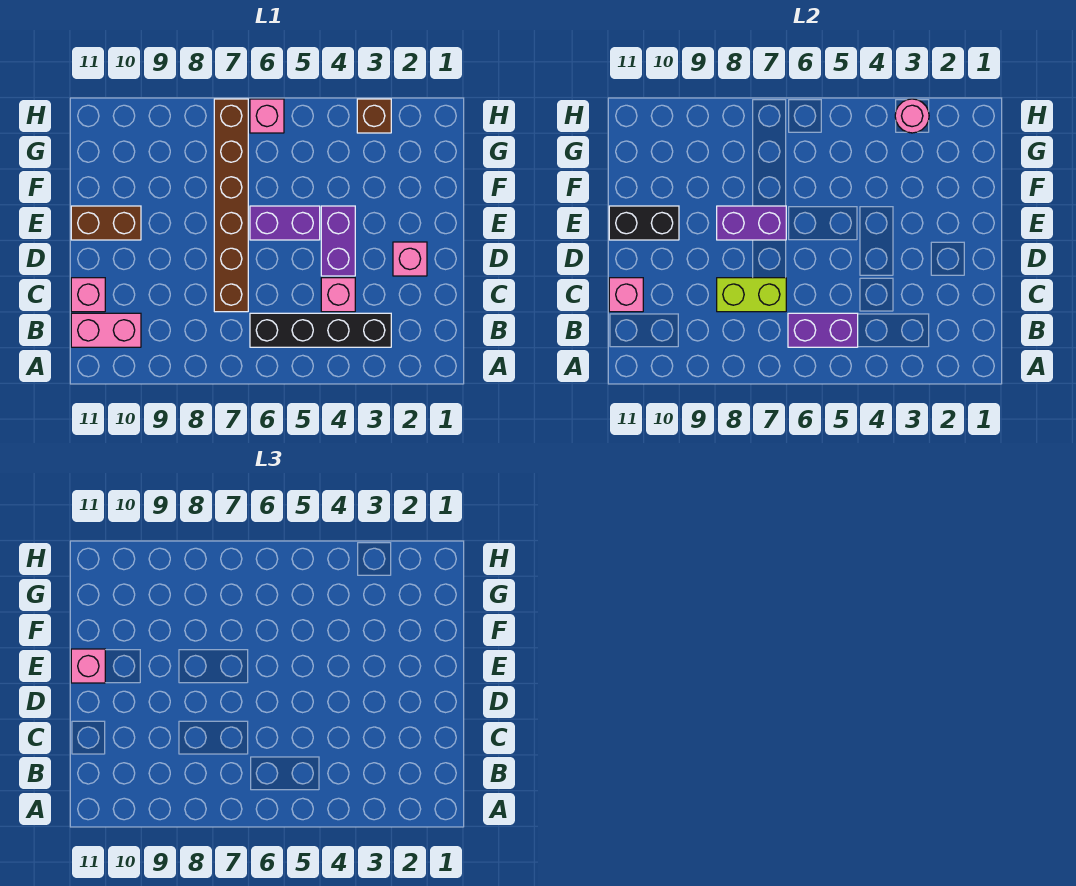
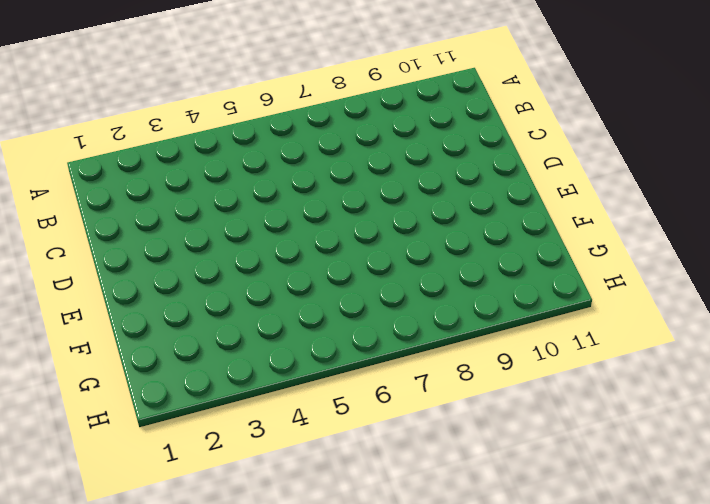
none -> black brick B3:B6 level 1
none -> pink brick B10:B11 level 1
none -> pink brick C4 level 1

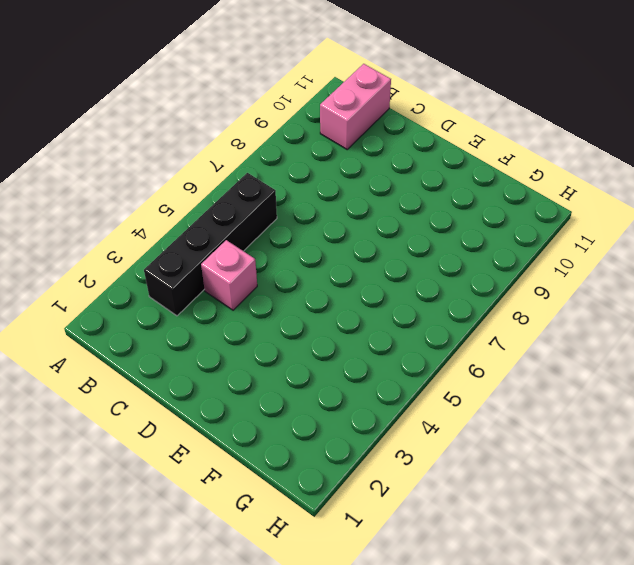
none -> brown brick C7:H7 level 1
none -> pink brick C11 level 1
none -> pink brick D2 level 1

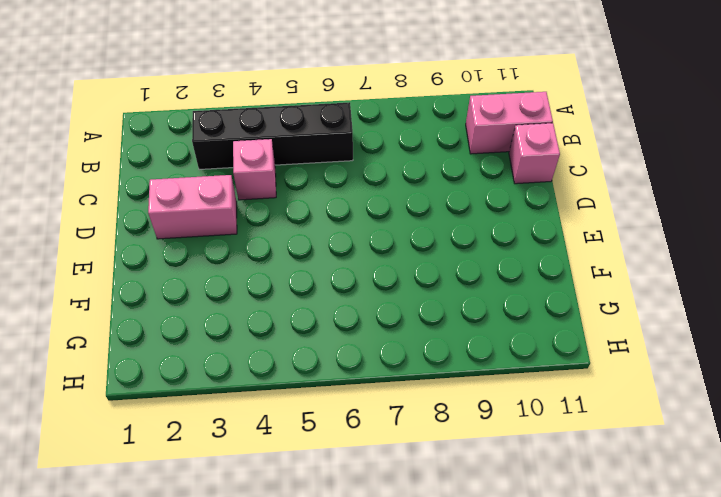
pink brick D2:D3 level 1 -> pink brick D2 level 1
none -> brown brick C7:H7 level 1
none -> purple brick D4:E4 level 1
none -> purple brick E5:E6 level 1

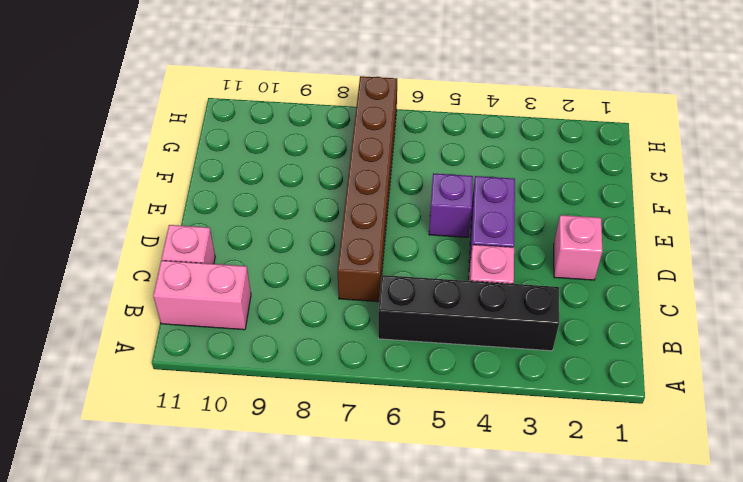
purple brick E5 level 1 -> purple brick E5:E6 level 1
none -> brown brick E10:E11 level 1
none -> brown brick H3 level 1
none -> pink brick H6 level 1

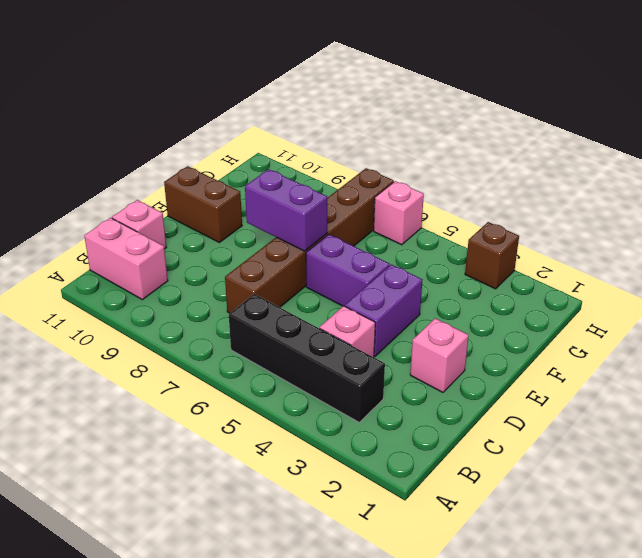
none -> purple brick B5:B6 level 2
none -> lime brick C7:C8 level 2
none -> pink brick C11 level 2

